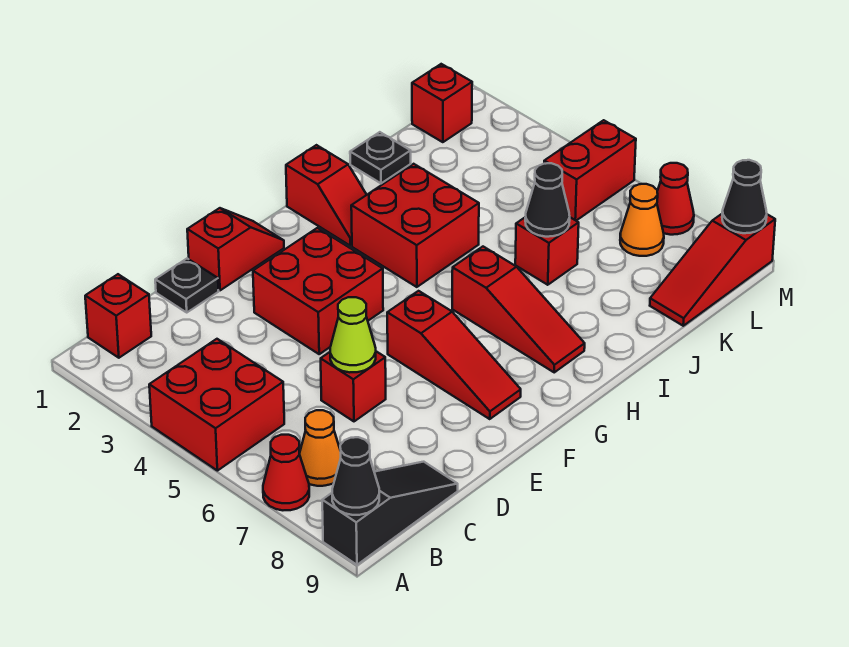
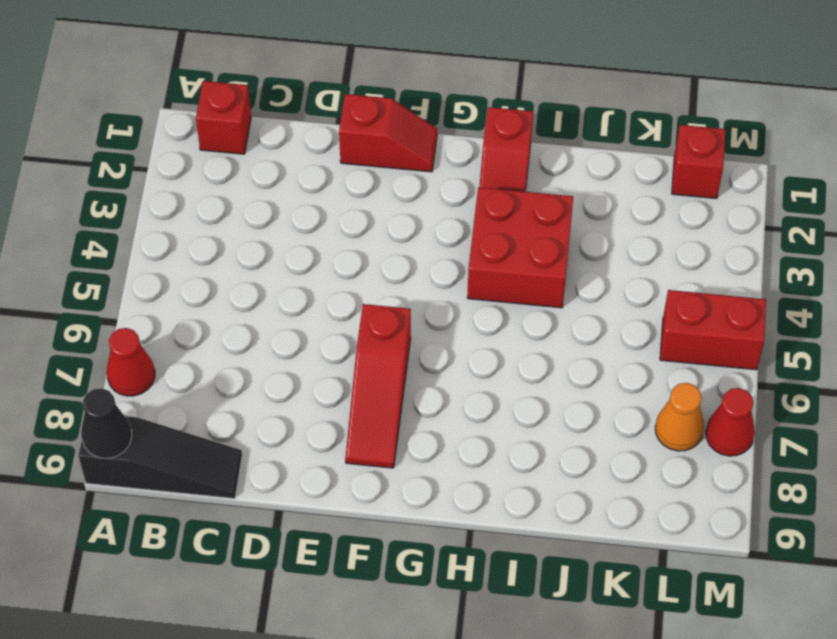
none -> red brick A4:B5 level 1
none -> orange cone B7 level 1
none -> black plate D1 level 1

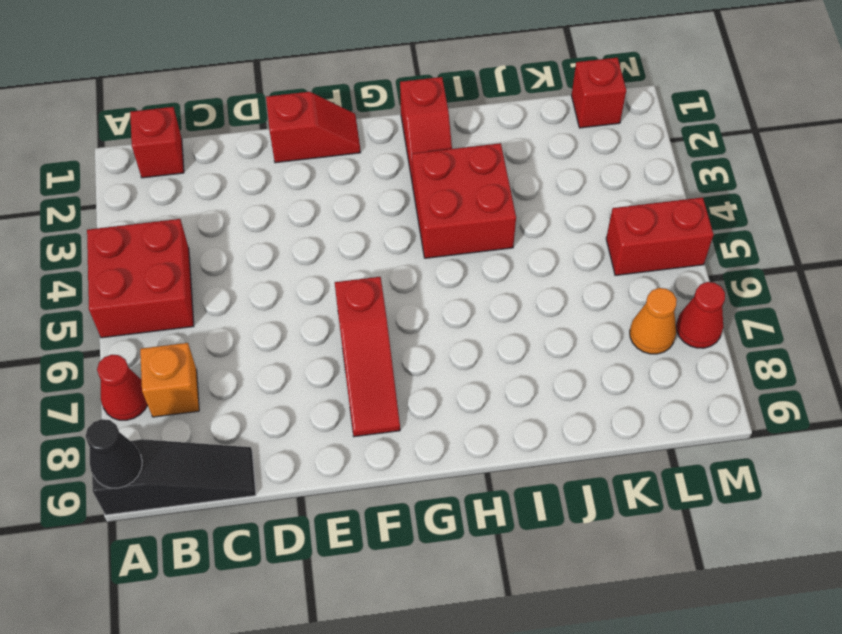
orange brick B7 level 1 -> orange cone B7 level 1
none -> black plate D1 level 1
none -> red brick D6 level 1
none -> red brick E3:F4 level 1

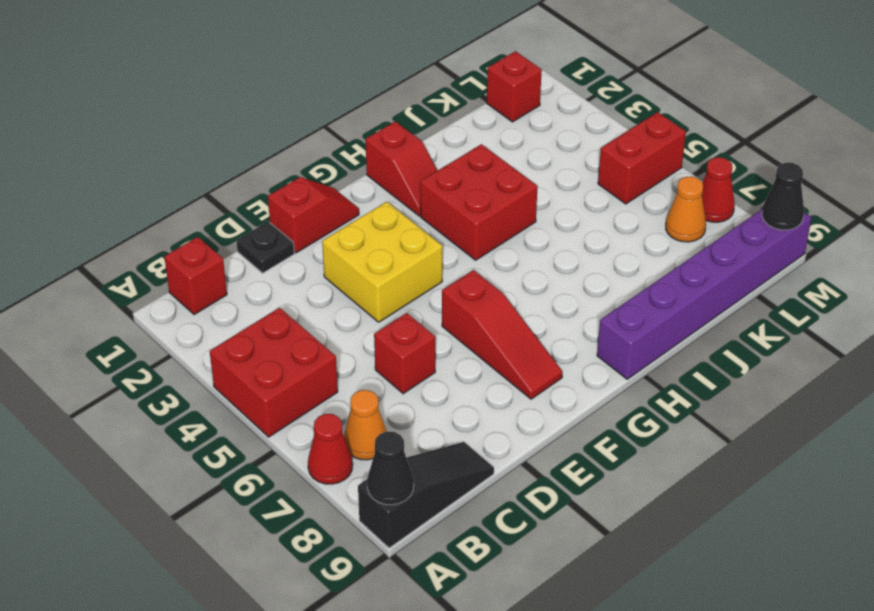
yellow brick E3:F4 level 1 -> red brick E3:F4 level 1
purple brick H9:M9 level 1 -> red slope K9:M9 level 1 top M
none -> red slope H6:H8 level 1 top 6
none -> black plate J1 level 1
none -> red brick J6 level 1

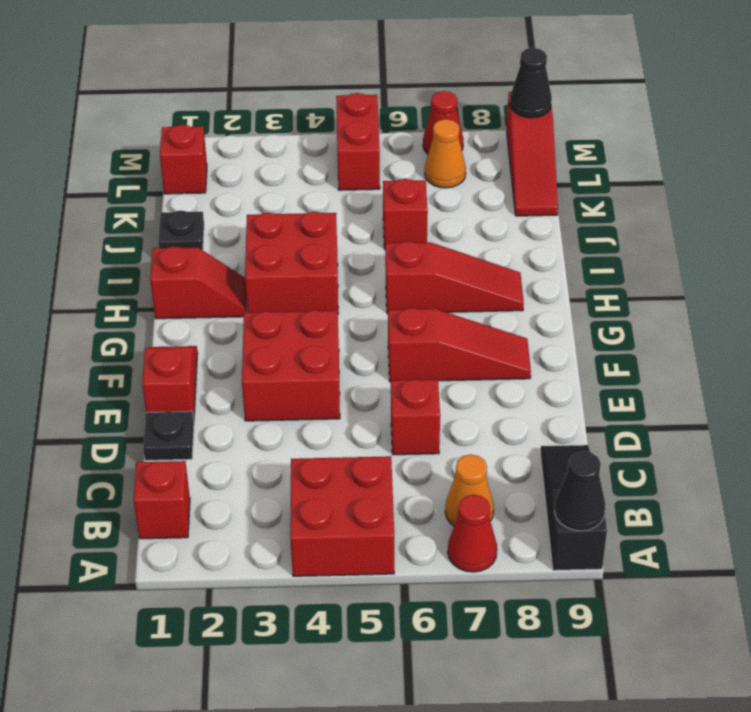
none -> lime cone D6 level 2
none -> black cone J6 level 2

